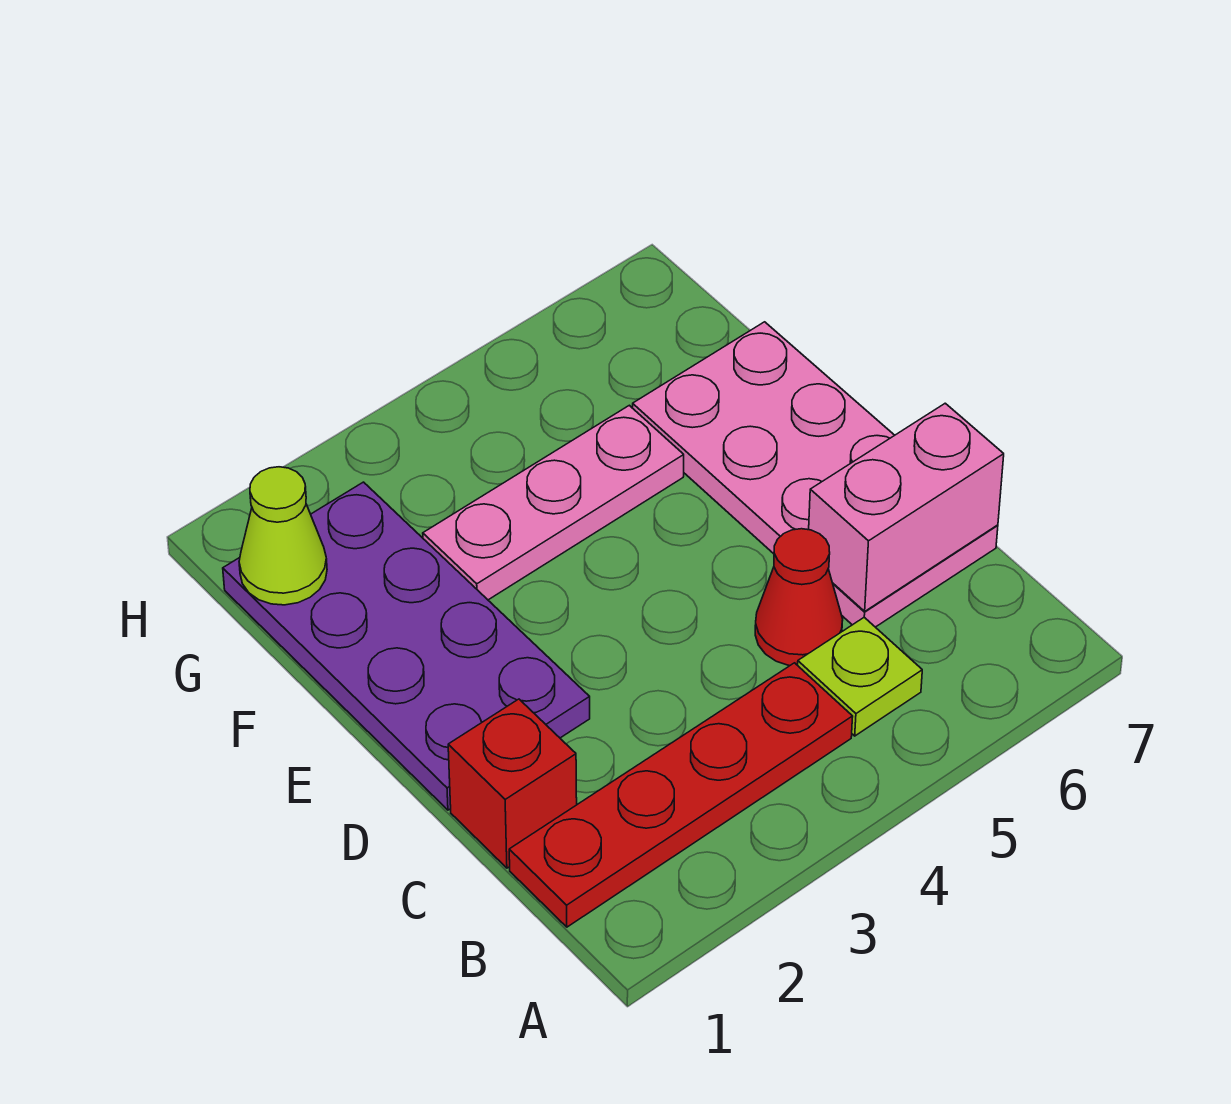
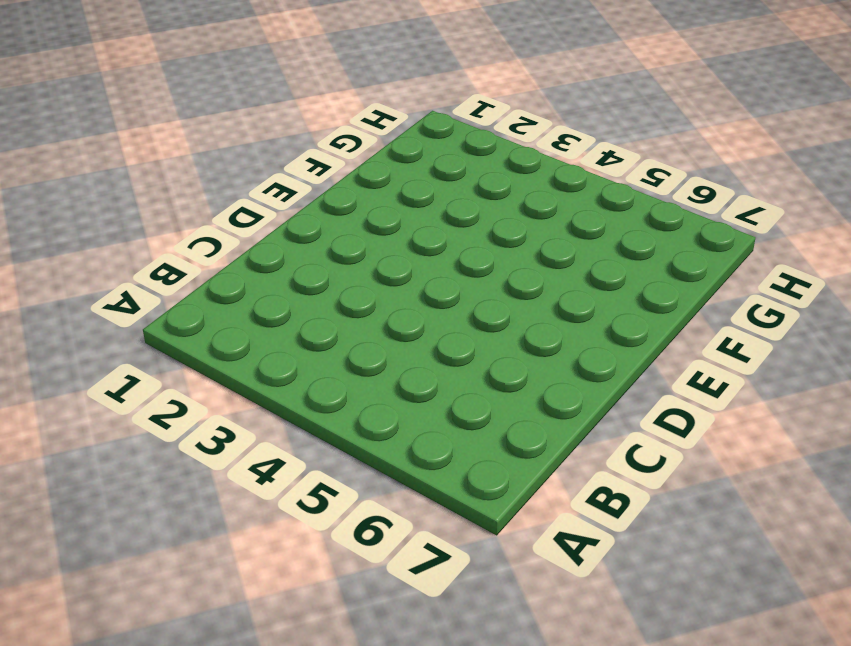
none -> red plate B1:B4 level 1
none -> lime plate B5 level 1

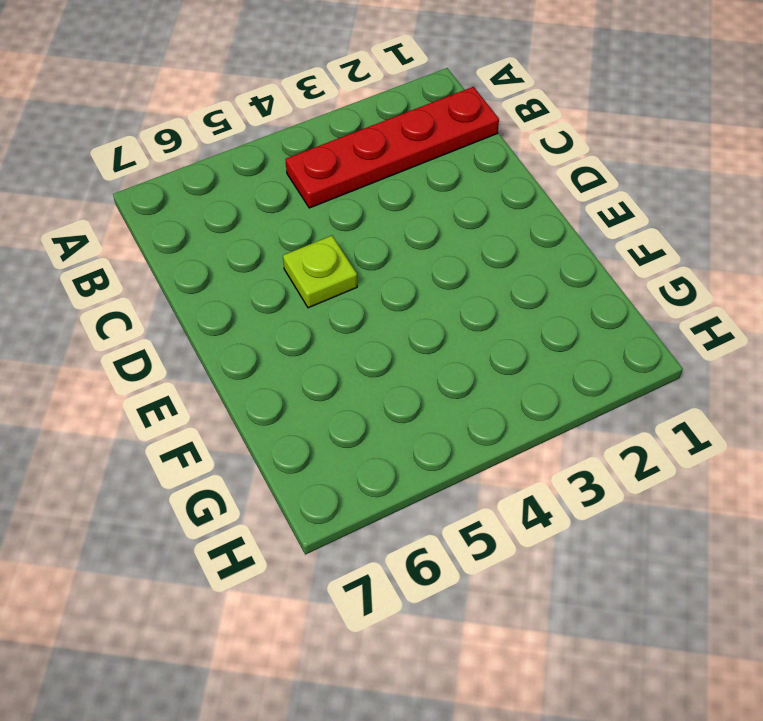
lime plate D5 level 1 -> lime plate B5 level 1
none -> red brick C1 level 1
none -> red cone C5 level 1

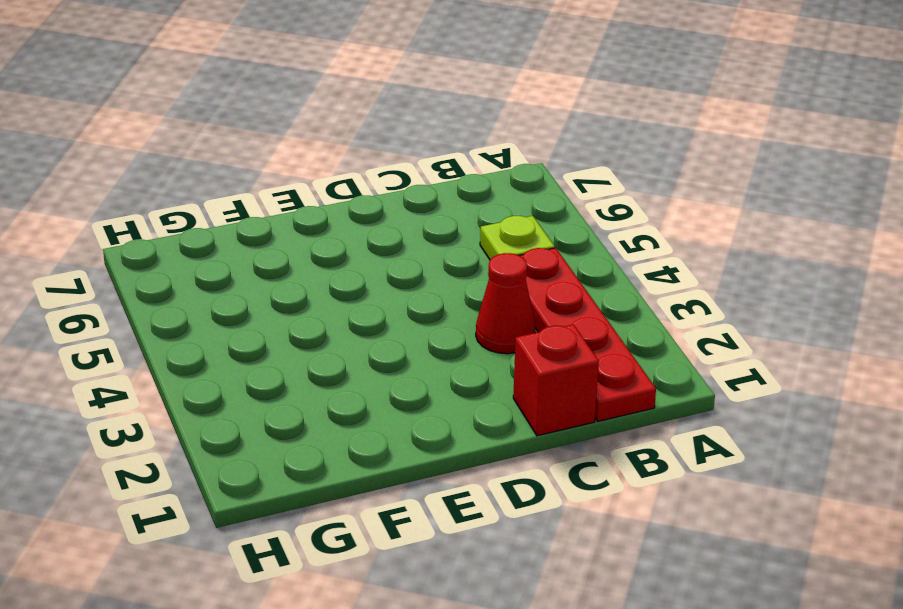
red cone C3 level 1 -> red cone C5 level 1
none -> pink plate C6:F7 level 1
none -> purple plate D1:G2 level 1

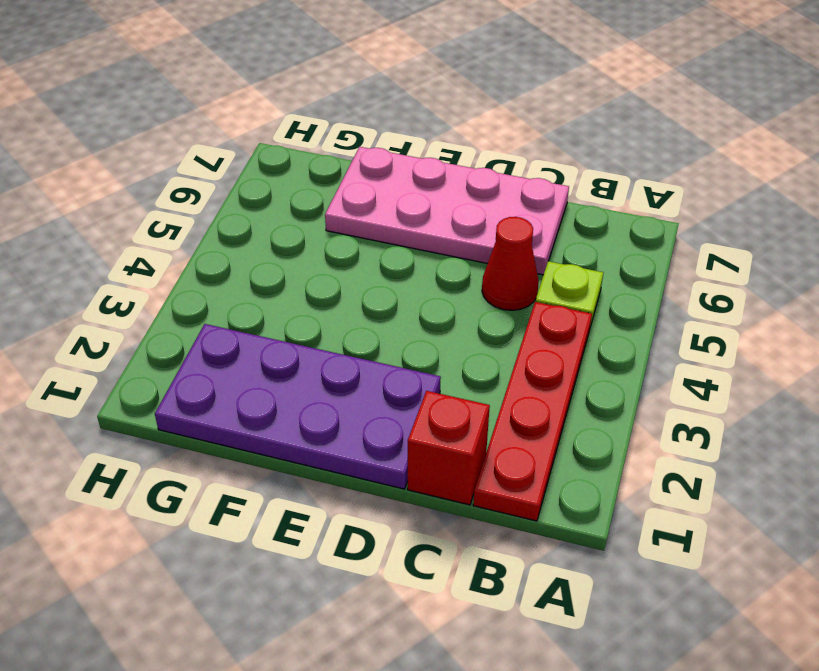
none -> pink plate F3:F5 level 1
none -> pink brick C6:C7 level 2

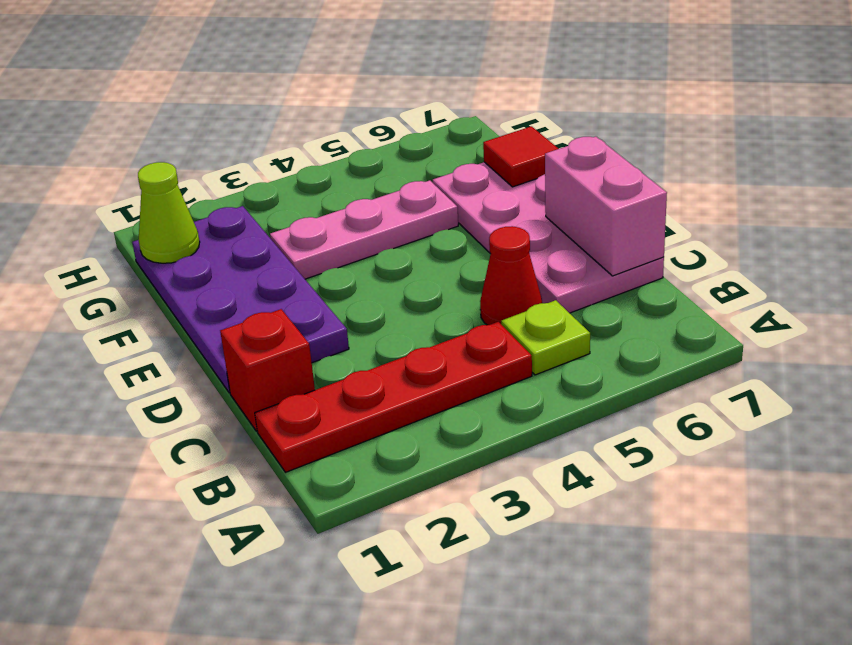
pink brick C7:D7 level 2 -> pink brick C6:C7 level 2
red tile F7 level 2 -> none

